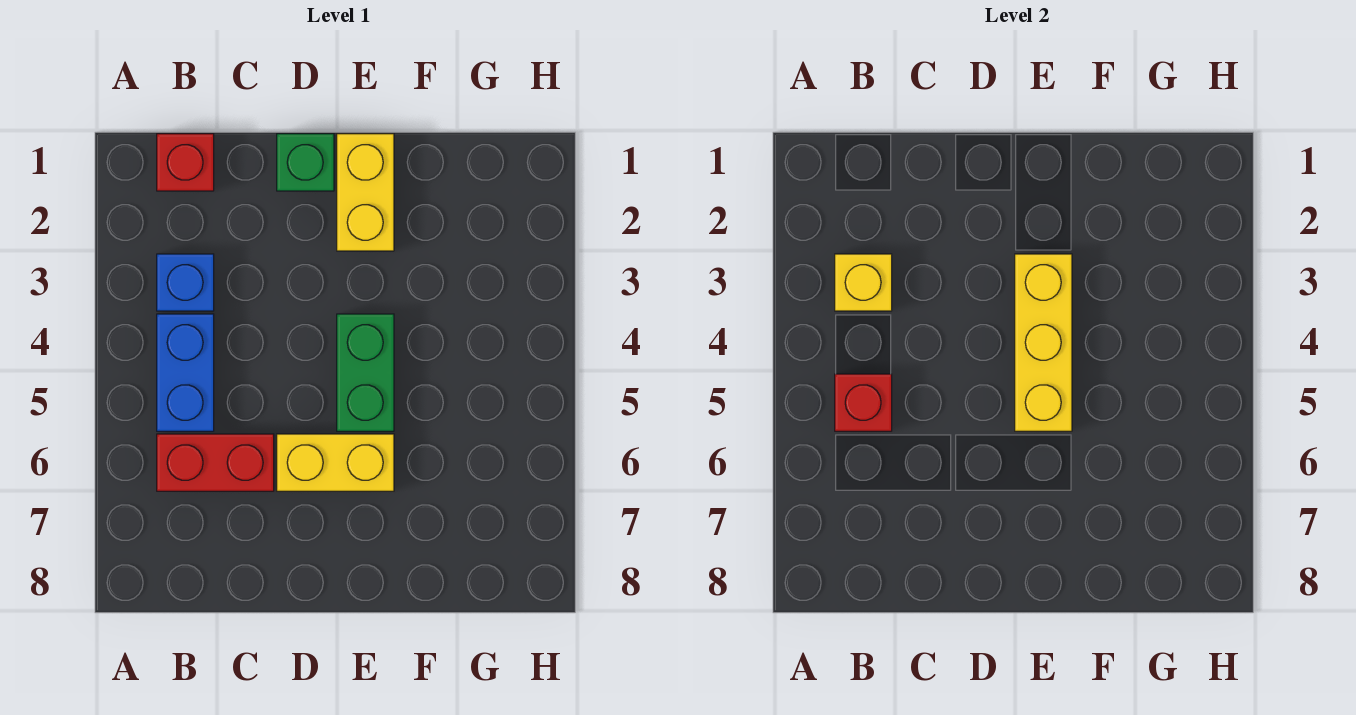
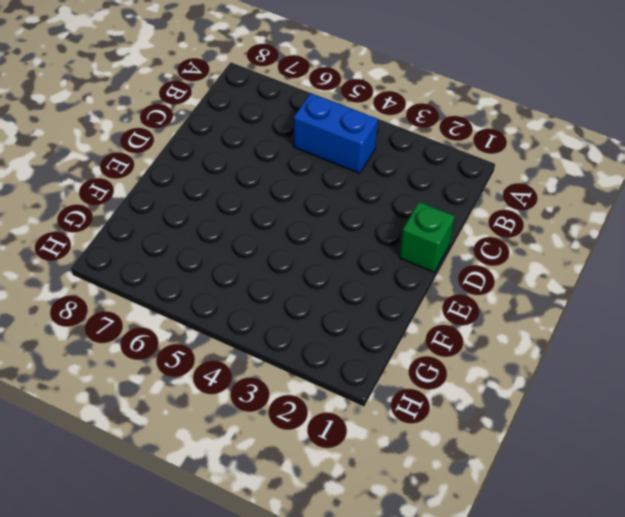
none -> red brick B1 level 1
none -> blue brick B3 level 1

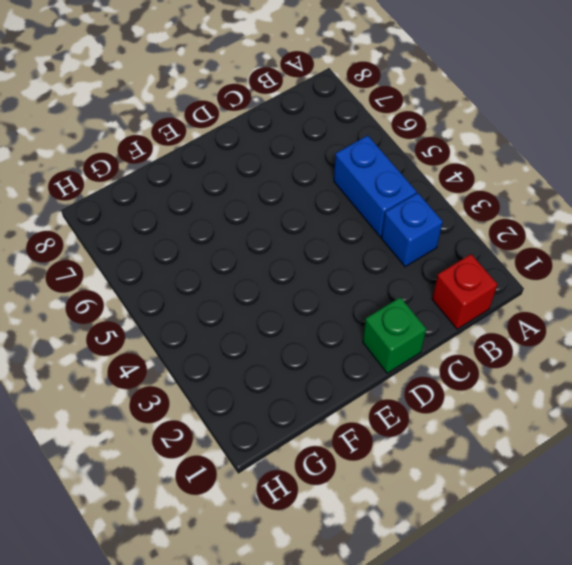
none -> red brick B6:C6 level 1
none -> yellow brick D6:E6 level 1

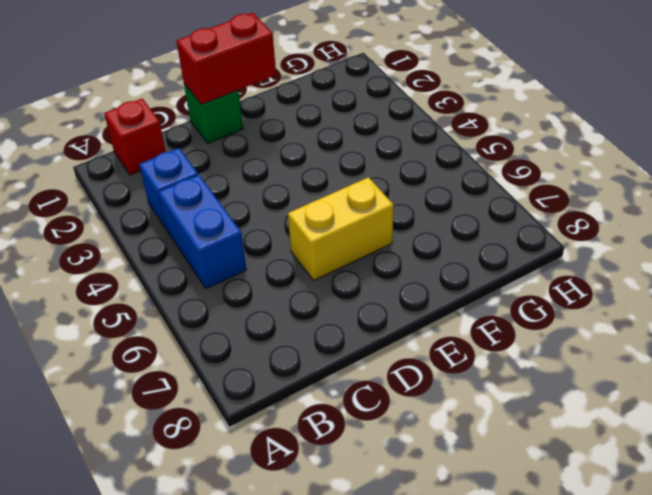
red brick D1:E1 level 2 -> red brick B6:C6 level 1
none -> yellow brick E1:E2 level 1
none -> green brick E4:E5 level 1

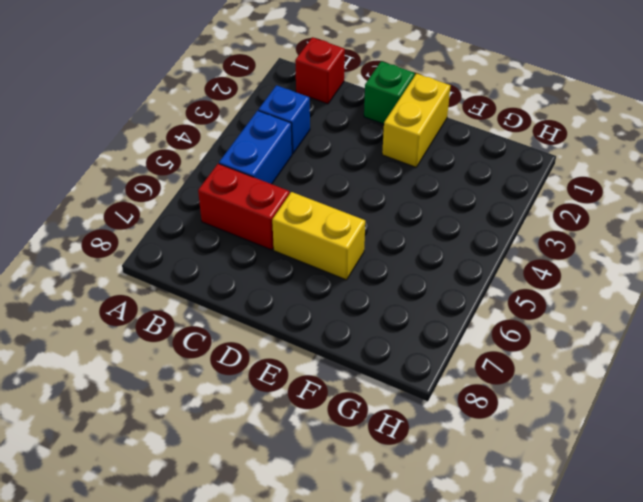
none -> green brick E4:E5 level 1
none -> yellow brick B3 level 2

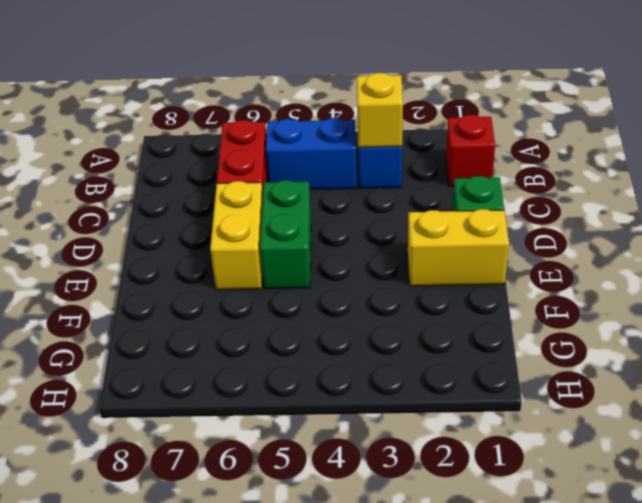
green brick D5:E5 level 1 -> green brick E4:E5 level 1
none -> red brick B5 level 2
none -> yellow brick E3:E5 level 2

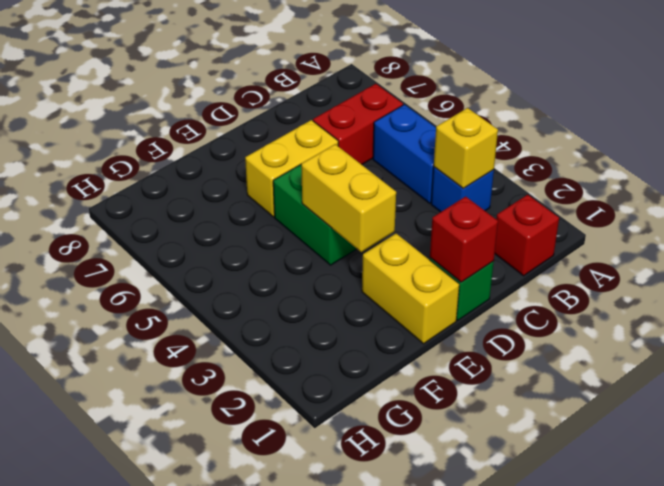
red brick D1 level 2 -> red brick B5 level 2
yellow brick E3:E4 level 2 -> yellow brick E3:E5 level 2

